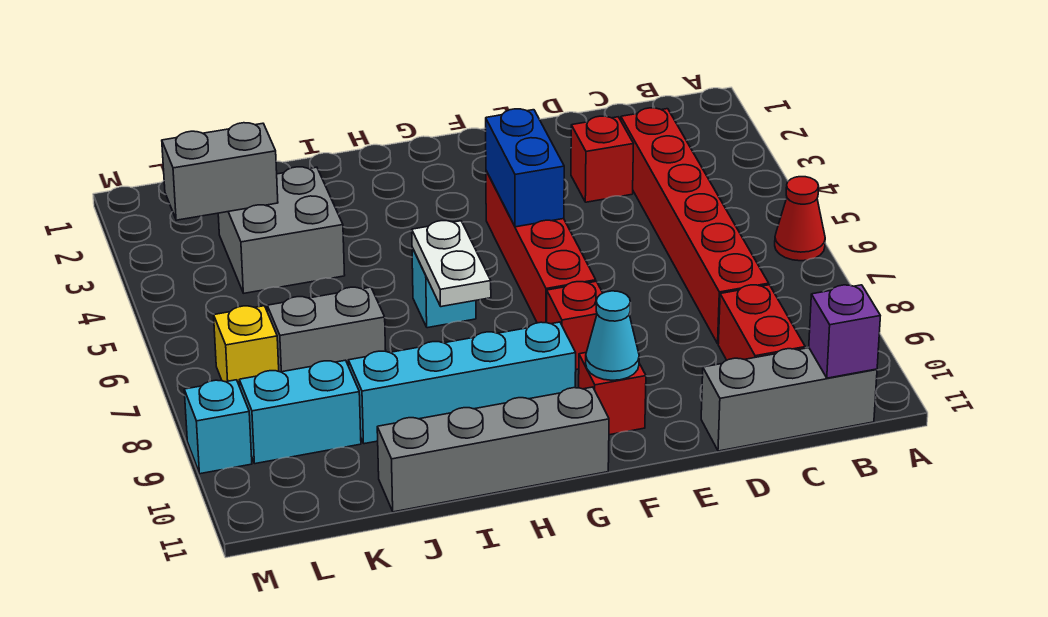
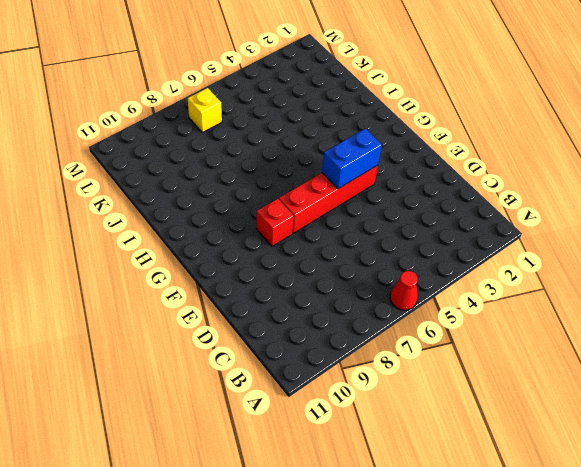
none -> grey brick B11:D11 level 1
none -> red brick C3:C8 level 1
none -> red brick C9:C10 level 1

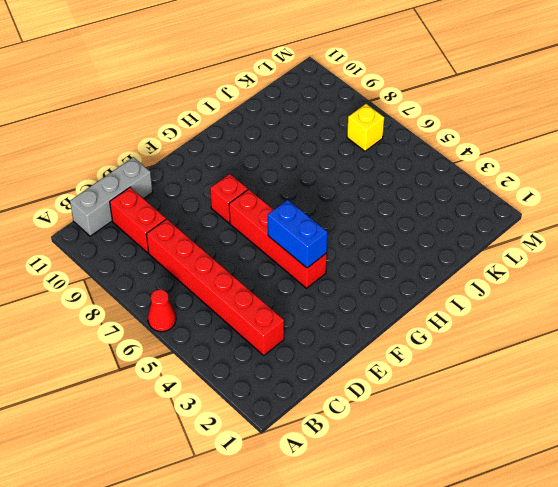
none -> red brick D3 level 1
none -> red brick F10 level 1
none -> cyan brick G9:J9 level 1

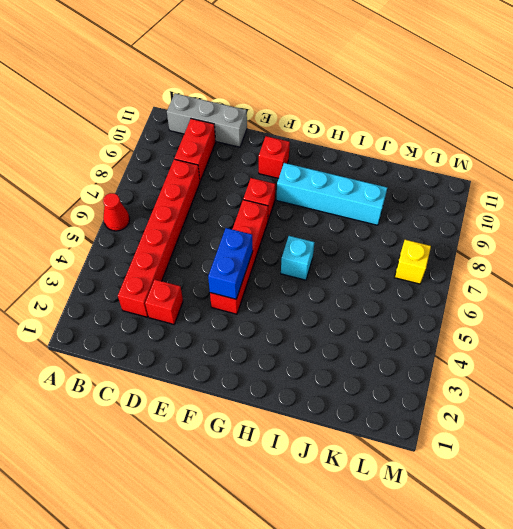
none -> grey brick G11:J11 level 1
none -> grey brick J3:K4 level 1
none -> grey brick J7:K7 level 1

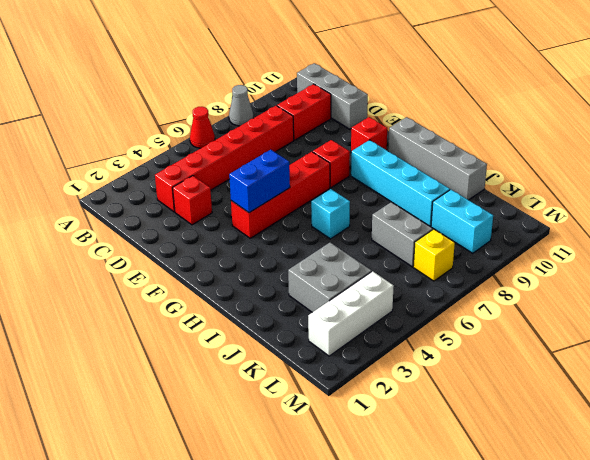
grey cone A8 level 1 -> none
white brick L2:L4 level 1 -> none
none -> cyan brick M9 level 1
none -> purple brick B11 level 2
none -> cyan cone F10 level 2

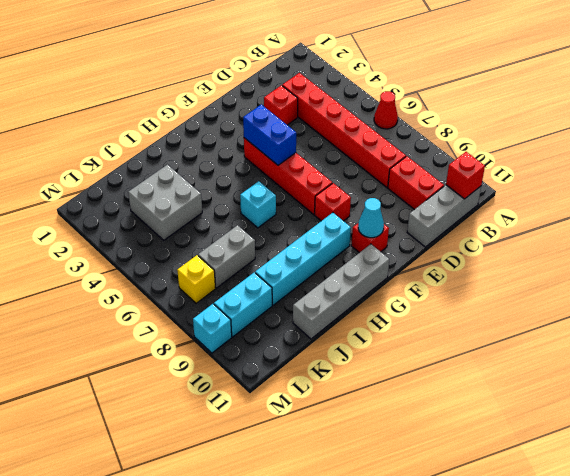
red brick B11 level 2 -> purple brick B11 level 2
none -> white plate H6:H7 level 2
none -> grey brick K3:L3 level 2

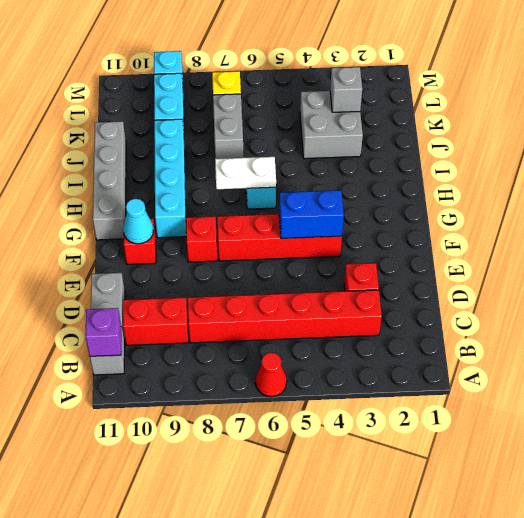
grey brick K3 level 2 -> grey brick K3:L3 level 2

